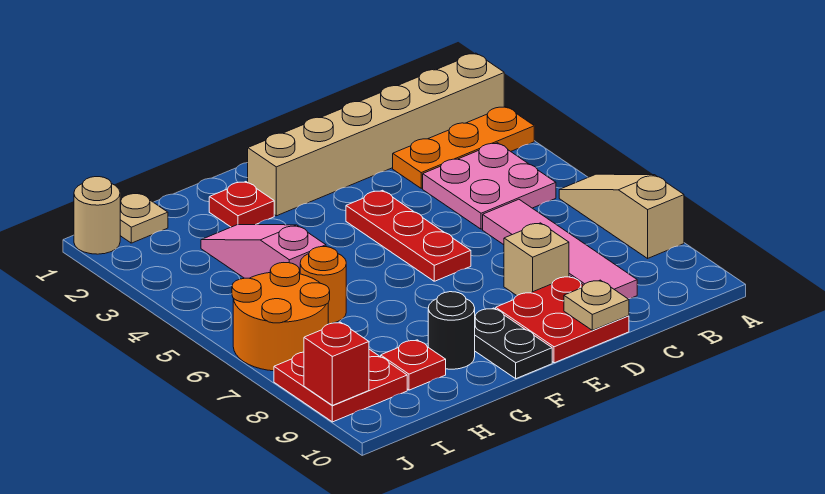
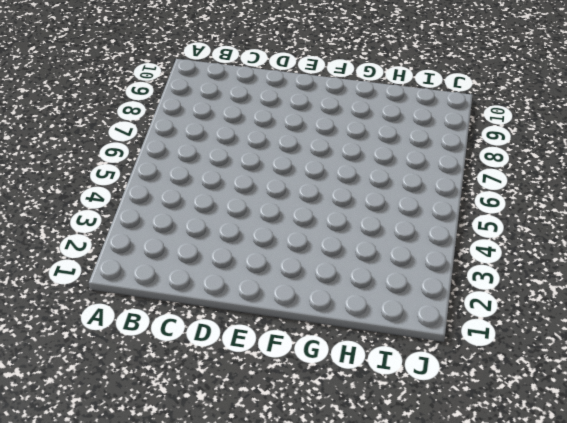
none -> tan brick A2:F2 level 1
none -> orange plate A3:C3 level 1
none -> tan slope A6:A8 level 1 top 8

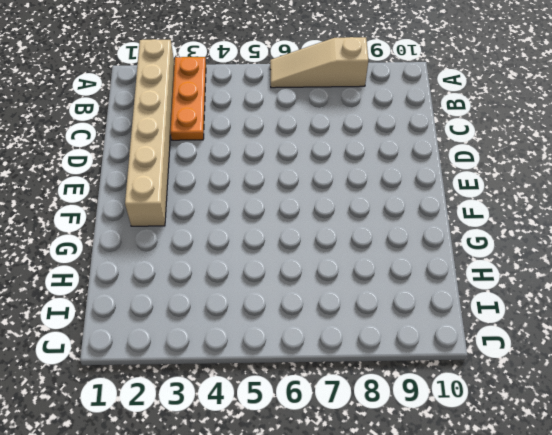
none -> pink plate B4:C5 level 1
none -> pink tile C6:C9 level 1
none -> tan brick D8 level 1

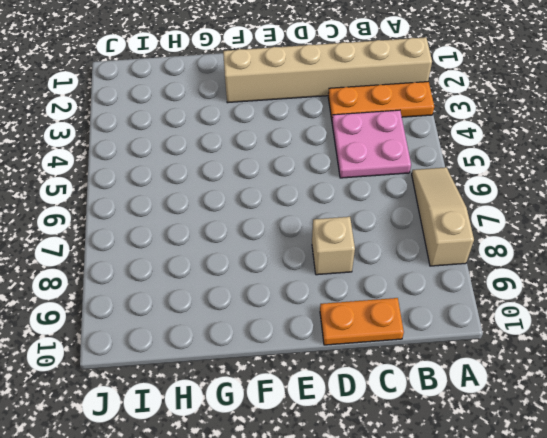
orange plate C10:D10 level 1 -> red plate D9:E10 level 1
none -> pink tile C6:C9 level 1
none -> red plate E4:E6 level 1
none -> black plate F9:F10 level 1

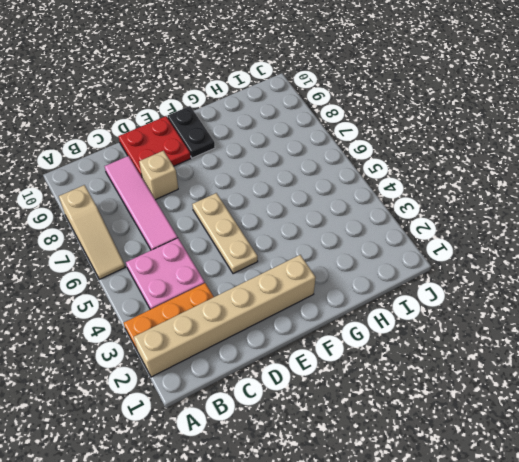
tan plate E4:E6 level 1 -> red plate E4:E6 level 1
none -> red plate G2 level 1
none -> black round brick G9 level 1
none -> pink slope H3:H5 level 1 top 5

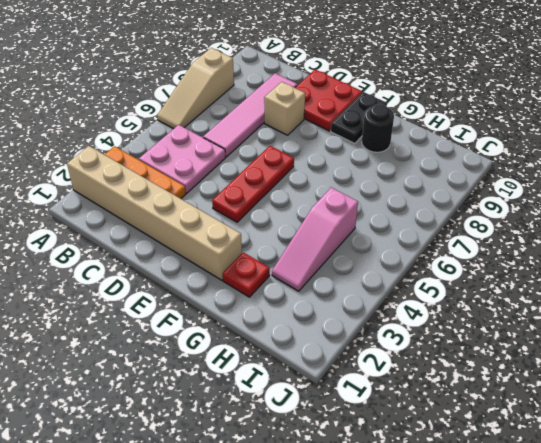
none -> orange round brick H6 level 1
none -> red plate H9 level 1
none -> tan plate I1 level 1

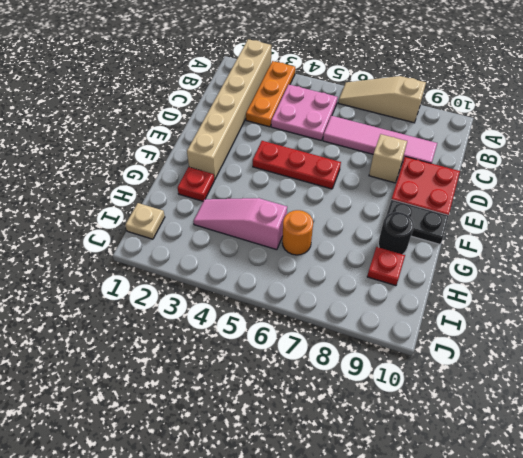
none -> orange round brick I6:J7 level 1
none -> red plate I8:J9 level 1
none -> tan round brick J1 level 1

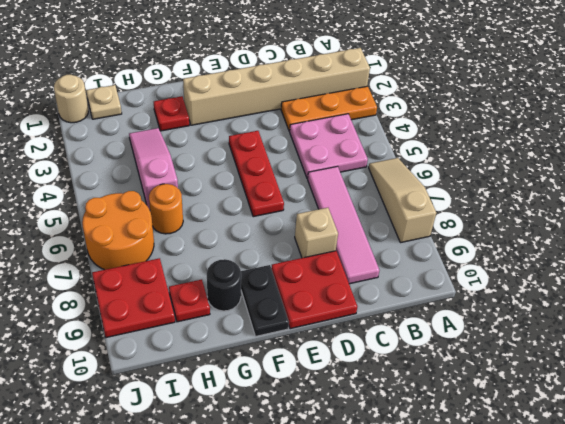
none -> tan plate D10 level 2
none -> red brick J9 level 2

